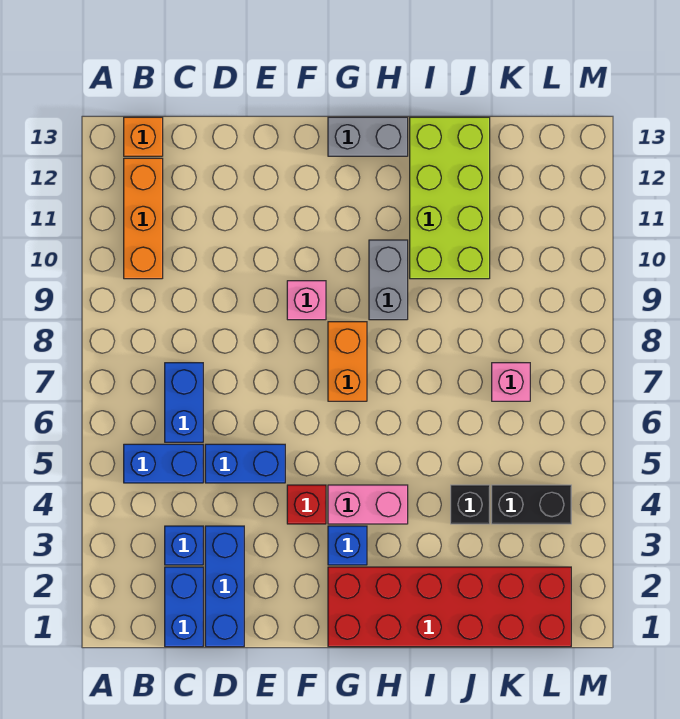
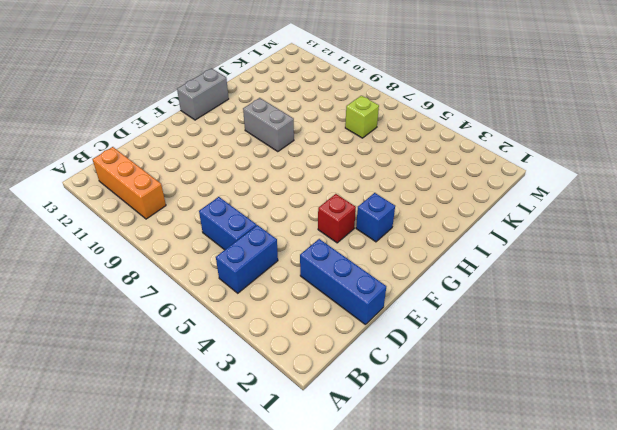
lime brick K7 level 1 -> pink brick K7 level 1
none -> orange brick B13 level 1
none -> blue brick C1:C2 level 1
none -> blue brick C3 level 1

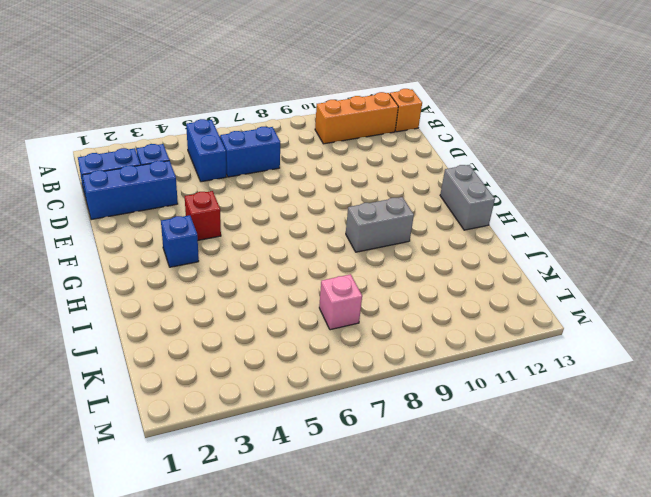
none -> blue brick D5:E5 level 1
none -> pink brick F9 level 1
none -> red brick G1:L2 level 1

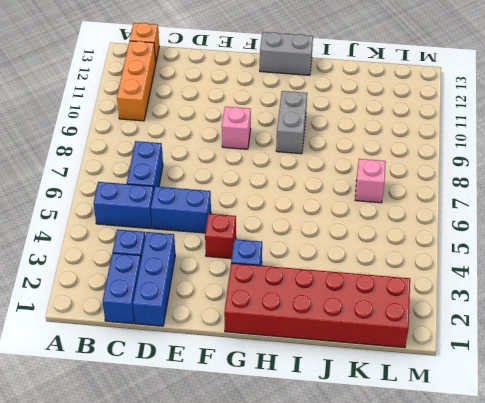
none -> pink brick G4:H4 level 1
none -> orange brick G7:G8 level 1
none -> lime brick I10:J13 level 1

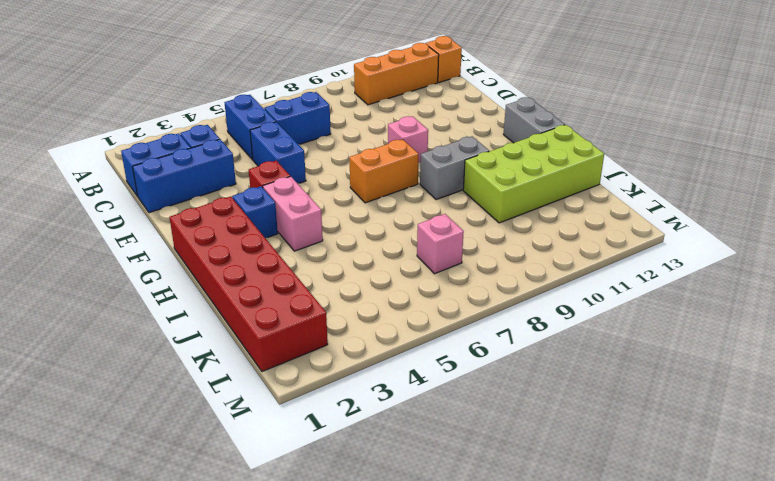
none -> black brick J4 level 1
none -> black brick K4:L4 level 1

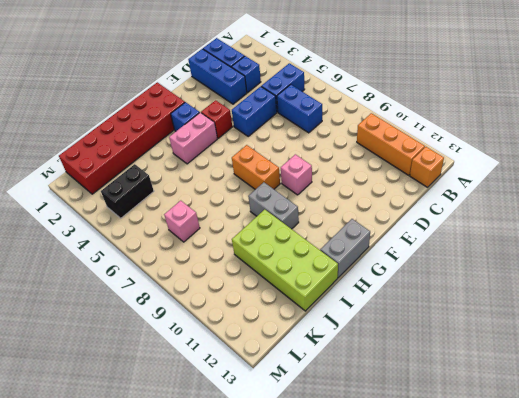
none -> black brick J4 level 1

